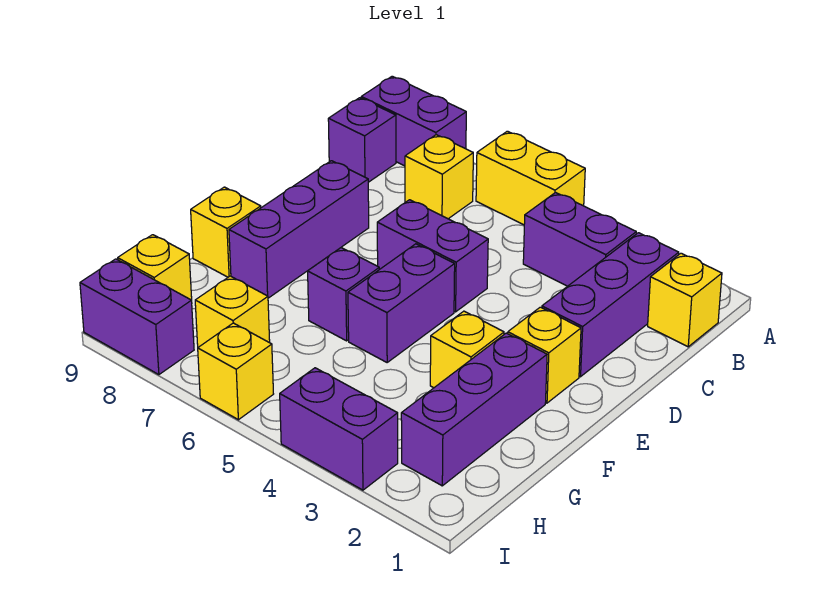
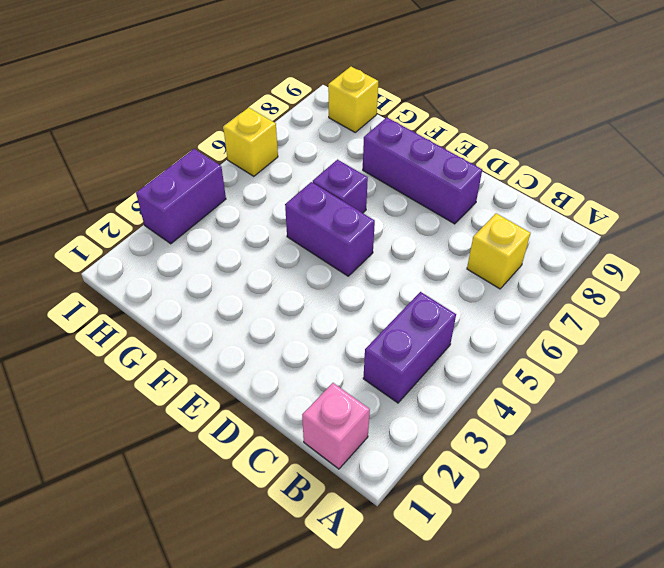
pink brick B1 level 1 -> yellow brick B1 level 1
none -> yellow brick A5:A6 level 1
none -> purple brick A8:A9 level 1
none -> purple brick B2:D2 level 1

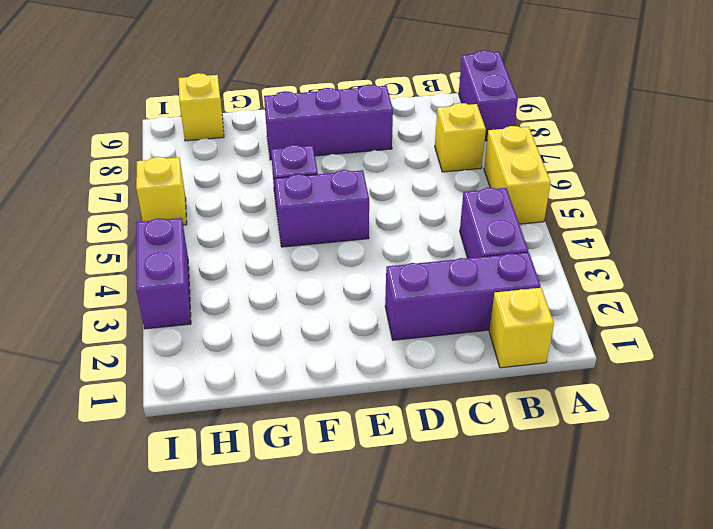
none -> purple brick B9 level 1
none -> purple brick D5:D6 level 1
none -> yellow brick E2 level 1

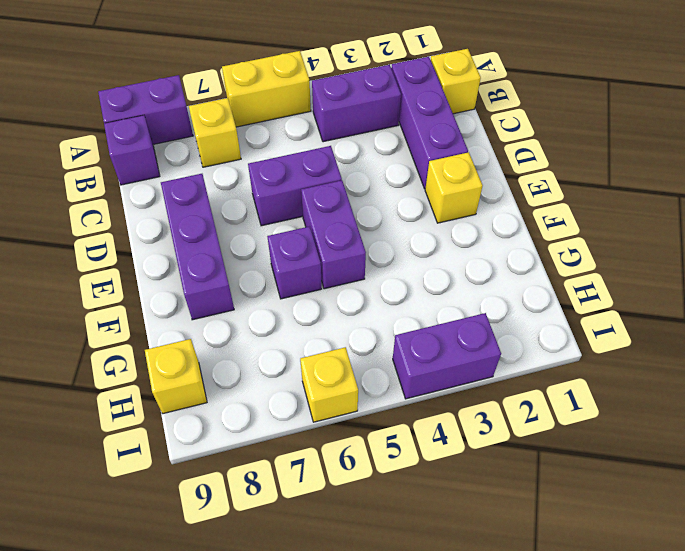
none -> purple brick F2:H2 level 1
none -> yellow brick F3 level 1
none -> yellow brick F9 level 1

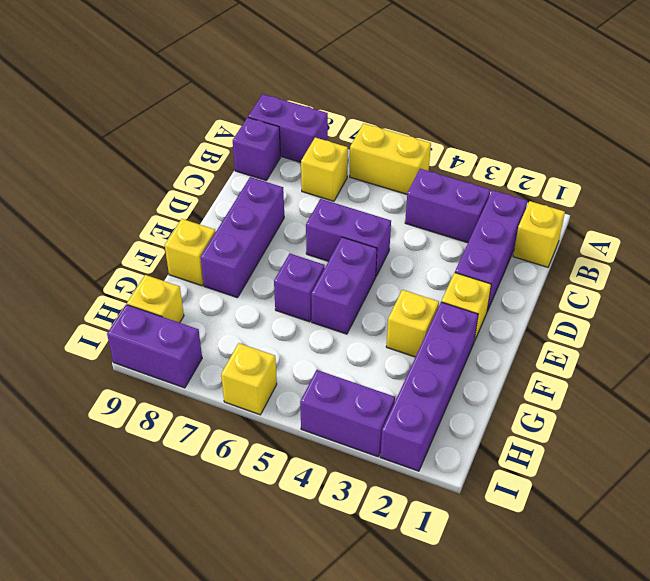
purple brick F2:I2 level 1 -> purple brick F2:H2 level 1
none -> yellow brick H7 level 1

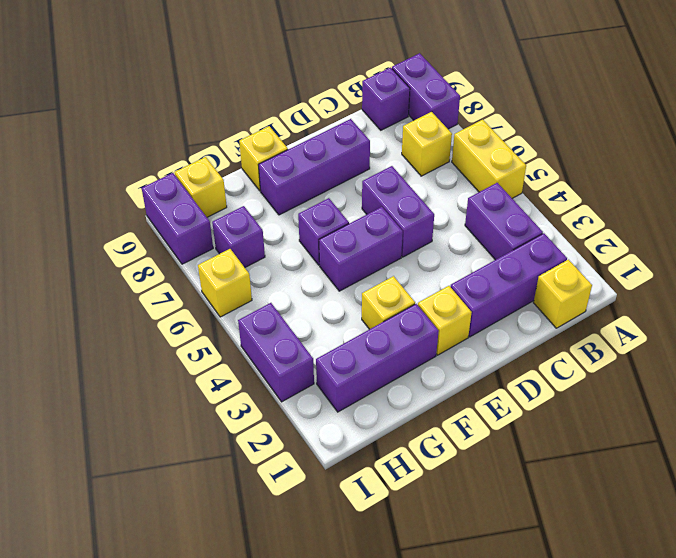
purple brick H7 level 1 -> yellow brick H7 level 1

